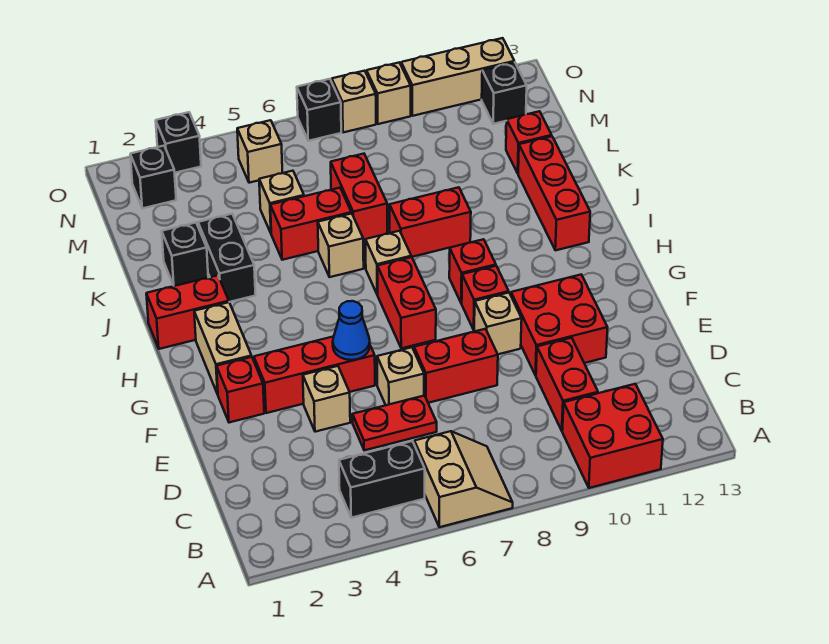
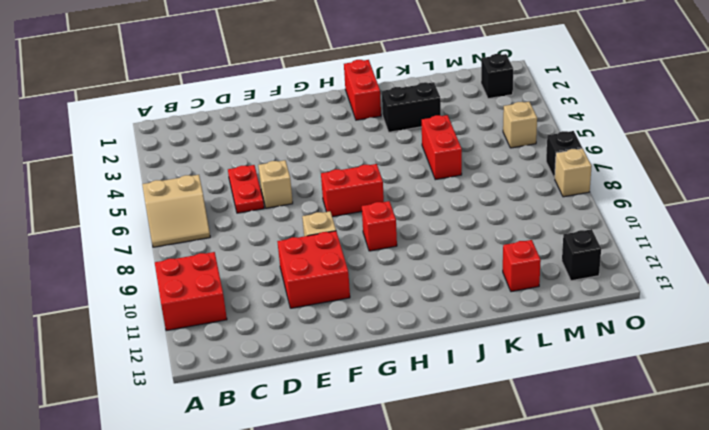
none -> black brick B4:B5 level 1
none -> red brick C10:D10 level 1
none -> tan brick E4 level 1
none -> red brick E7:E8 level 1

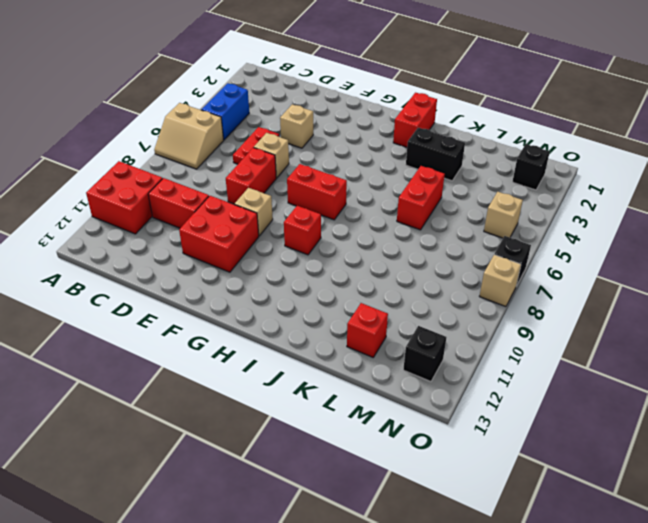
blue brick B4:B5 level 1 -> black brick B4:B5 level 1
none -> red brick F2 level 1
none -> red brick F3:F5 level 1
none -> tan brick G2:H2 level 1
none -> red brick G9 level 1

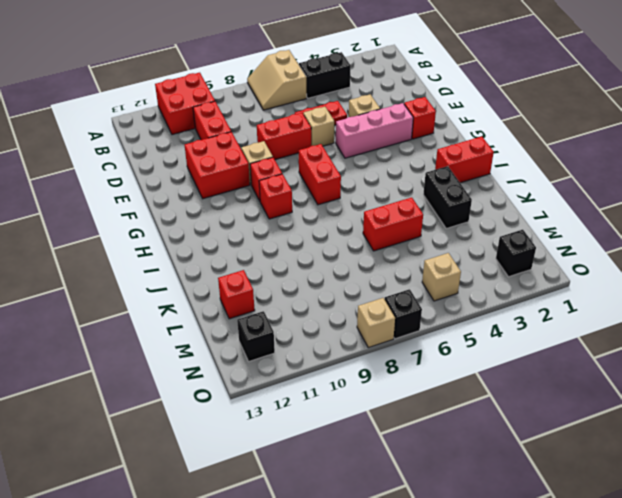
pink brick F3:F5 level 1 -> red brick F3:F5 level 1
none -> tan brick G2:H2 level 1
none -> tan brick I7 level 1
none -> red brick I12:K12 level 1
none -> tan brick J6 level 1

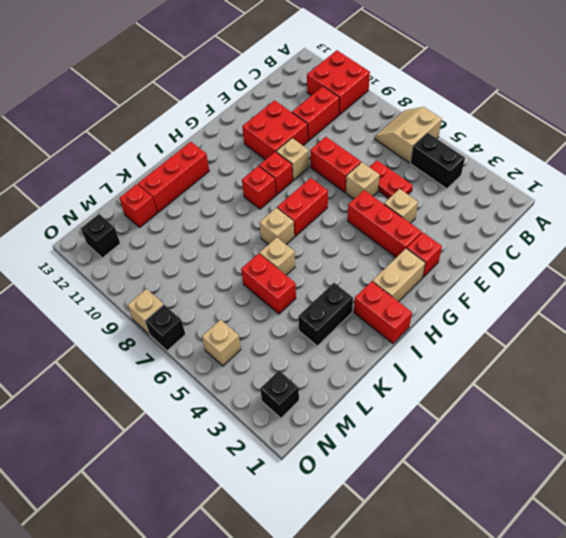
none -> red brick J8:J9 level 1
none -> black brick K2 level 1
none -> red brick K7:L7 level 1
none -> tan brick L5 level 1

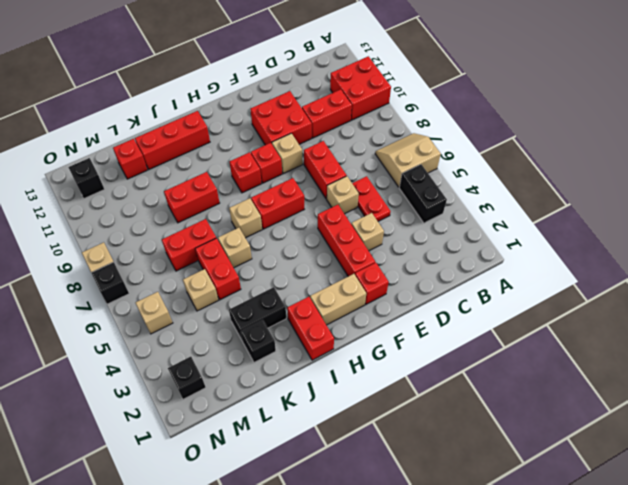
red brick J9:K9 level 1 -> red brick J8:J9 level 1
none -> black brick O3 level 1
none -> tan brick O9 level 1
none -> tan brick O10:O12 level 1
none -> blue cone F5 level 2

